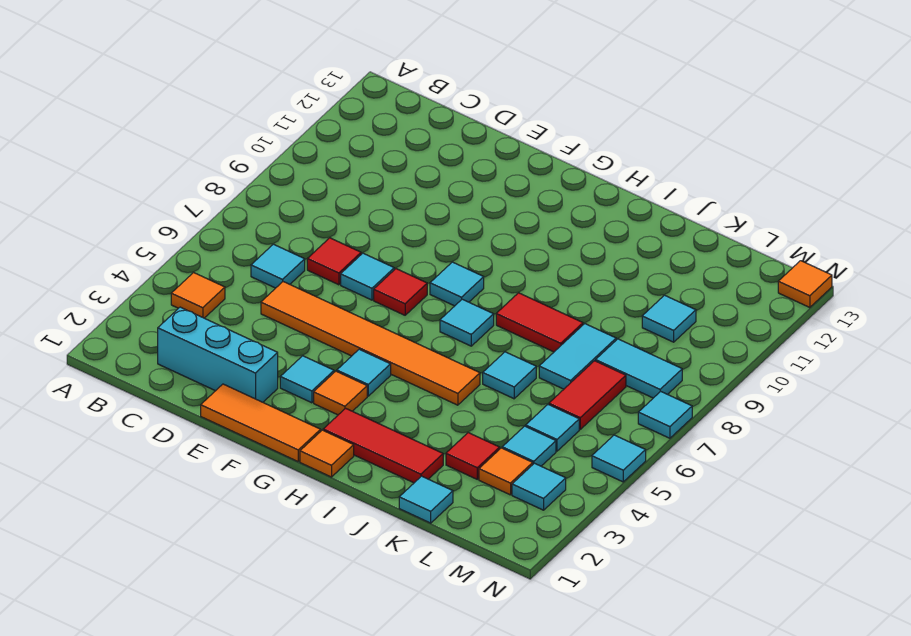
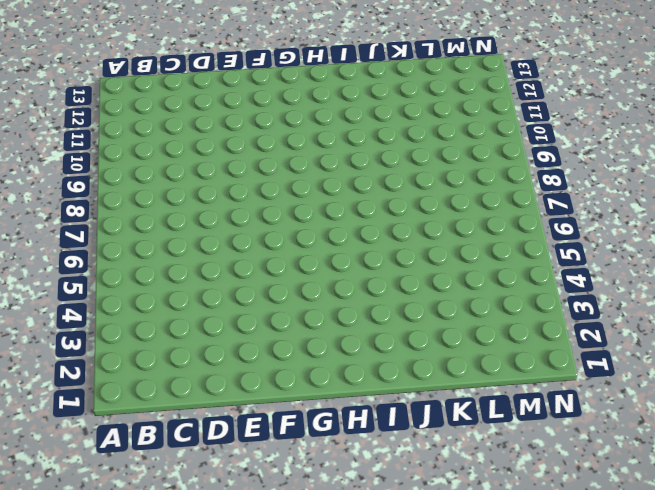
none -> orange tile B4 level 1
none -> cyan brick C2:E2 level 1
none -> cyan tile C6 level 1
none -> orange tile D5:I5 level 1

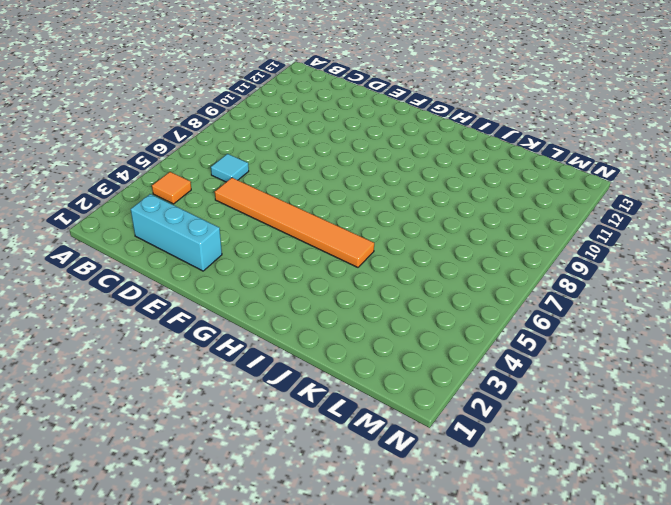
none -> red tile D7 level 1
none -> orange tile E1:G1 level 1
none -> cyan tile E7 level 1
none -> cyan tile F3 level 1

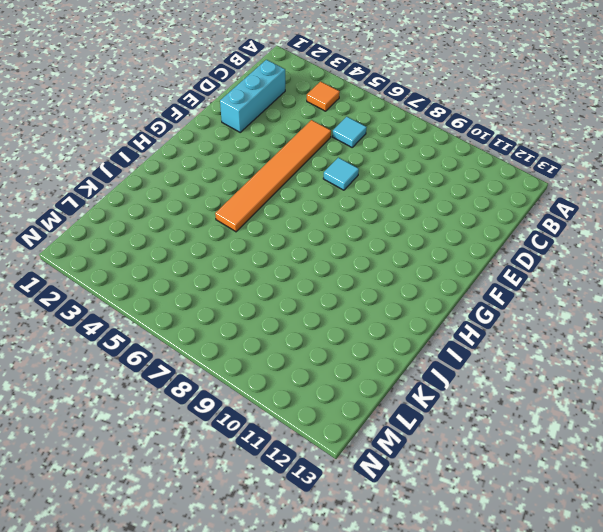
none -> red tile D7 level 1
none -> orange tile E1:G1 level 1
none -> cyan tile F3 level 1
none -> red tile F7 level 1

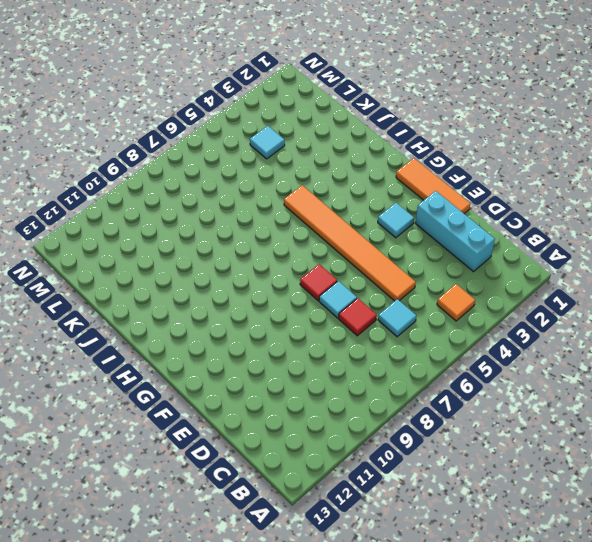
none -> orange tile G3 level 1
none -> cyan tile G4 level 1
none -> cyan tile G8 level 1
none -> orange tile H1 level 1

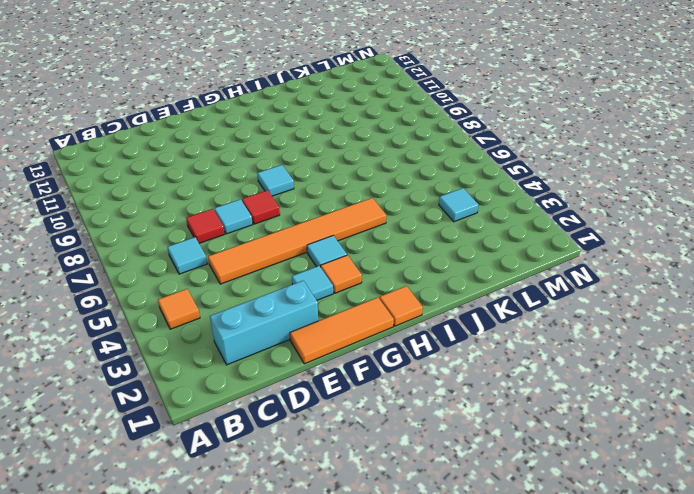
none -> red tile H2:J2 level 1
none -> cyan tile H7 level 1
none -> red tile I8:J8 level 1
none -> cyan tile J6 level 1

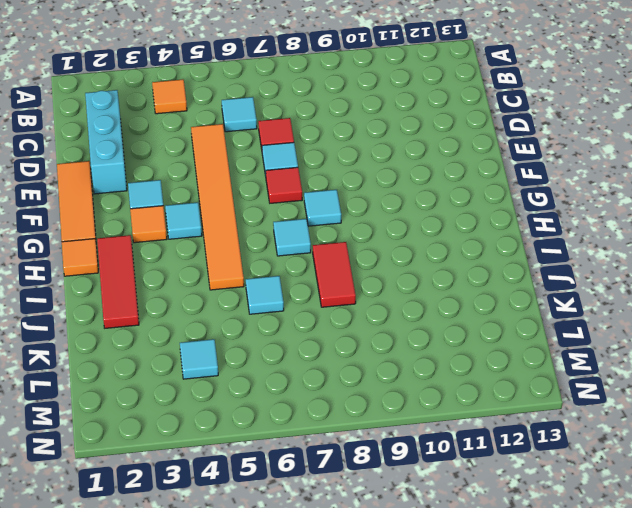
none -> cyan tile K1 level 1
none -> red tile K3 level 1
none -> cyan tile K7:K8 level 1
none -> orange tile L3 level 1

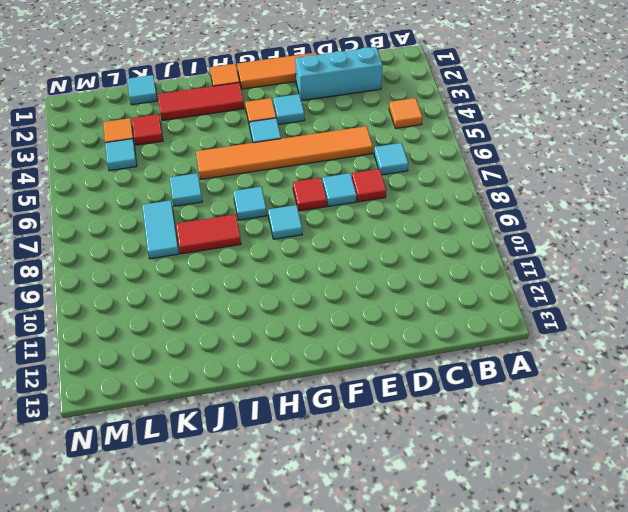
none -> cyan tile L5 level 1
none -> red tile L6:L7 level 1
none -> cyan tile L8:M8 level 1
none -> cyan tile L10 level 1

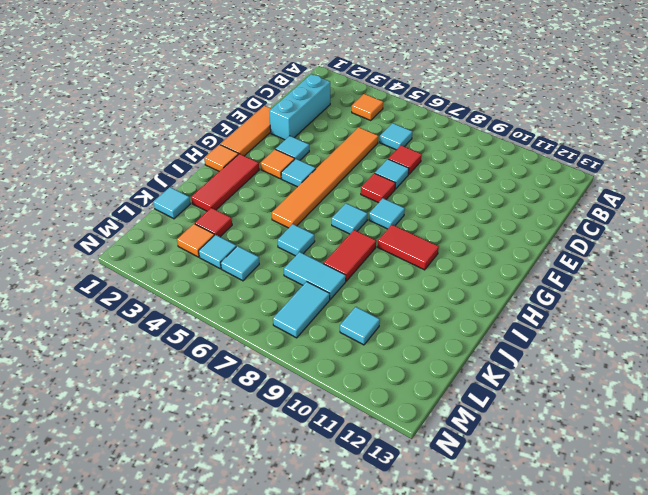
red tile H9:H10 level 1 -> red tile L6:L7 level 1
none -> cyan tile M3 level 1
none -> cyan tile N5 level 1
none -> cyan tile N7 level 1
none -> orange tile N13 level 1

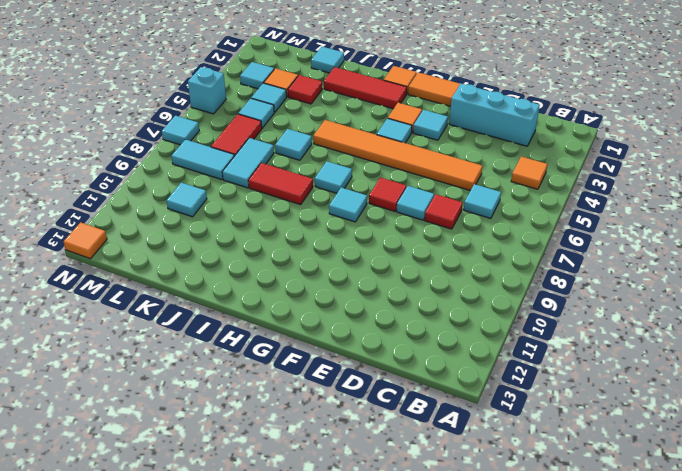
cyan brick N5 level 1 -> cyan tile N5 level 1

